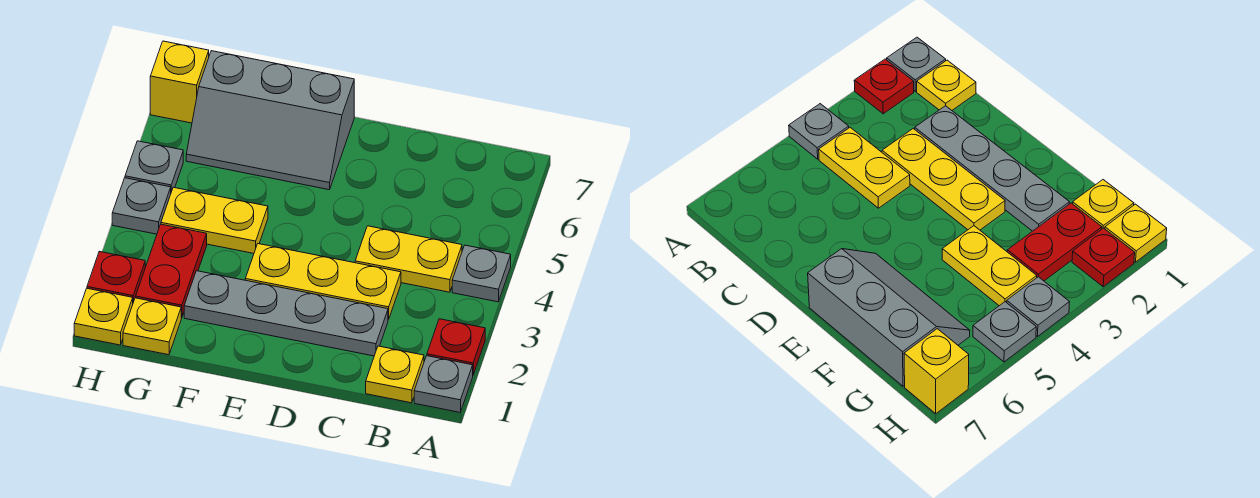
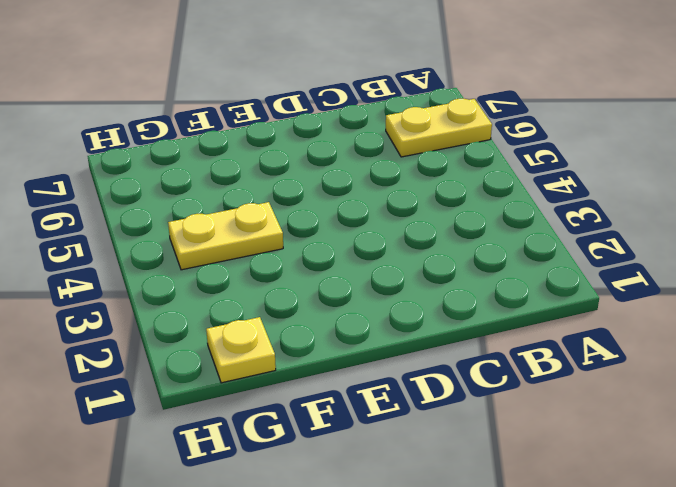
yellow plate A6:B6 level 1 -> yellow plate B4:C4 level 1
none -> grey plate A1 level 1
none -> red plate A2 level 1
none -> grey plate A4 level 1

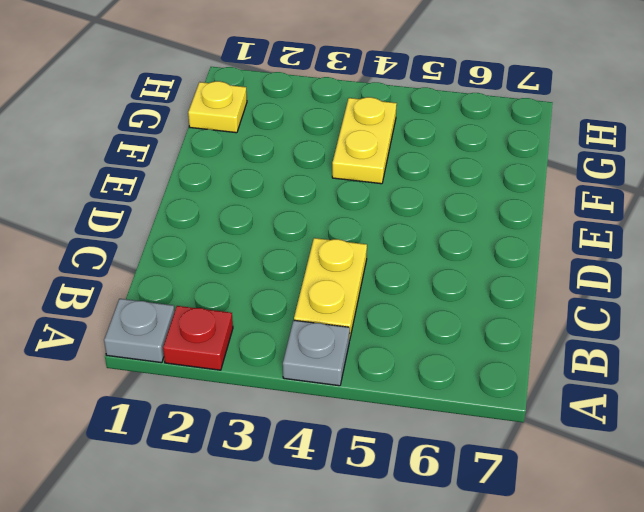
none -> yellow plate B1 level 1
none -> grey plate C2:F2 level 1
none -> yellow plate C3:E3 level 1

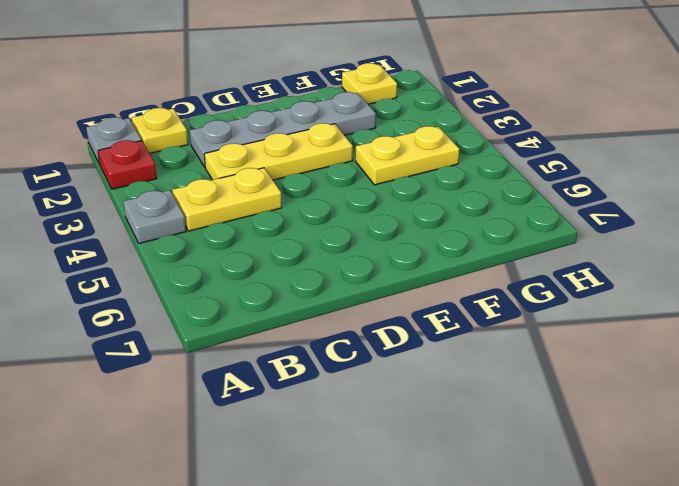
none -> grey slope E6:G7 level 1 top 7
none -> red plate G2:G3 level 1
none -> yellow plate H1 level 1

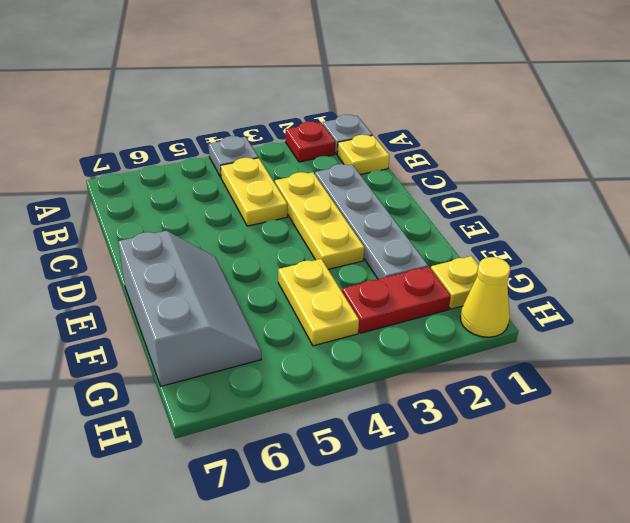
yellow cone H1 level 1 -> yellow plate H1 level 1
none -> red plate H2 level 1
none -> grey plate H4 level 1
none -> grey plate H5 level 1

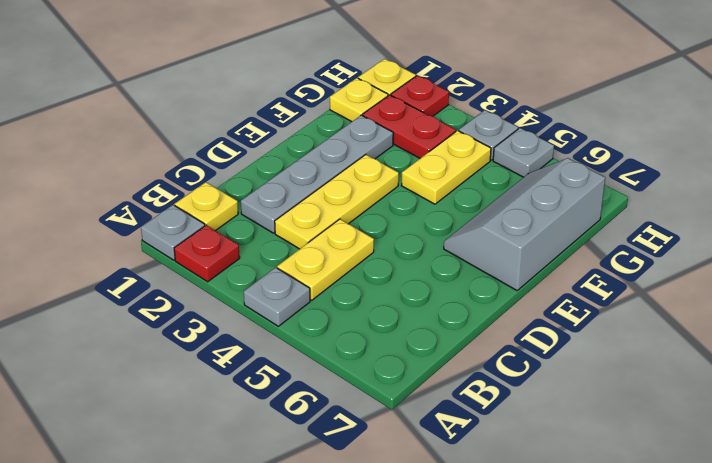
none -> yellow brick H7 level 1

